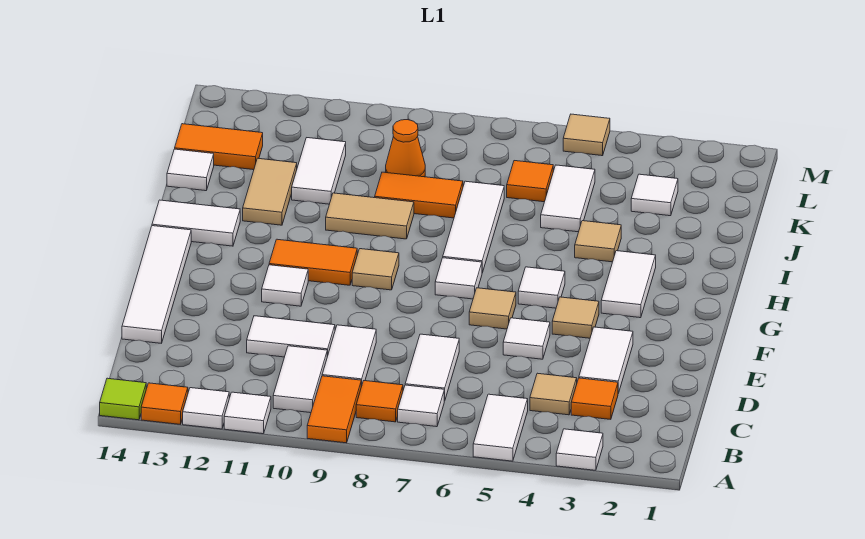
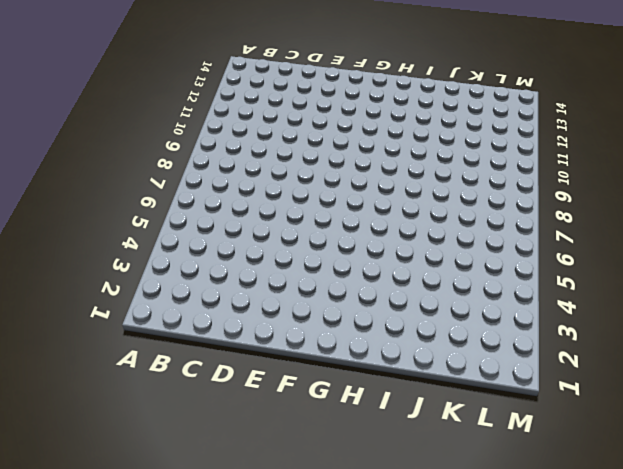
none -> white tile A3 level 1
none -> white tile A5:B5 level 1
none -> orange tile A9:B9 level 1
none -> white tile A11 level 1

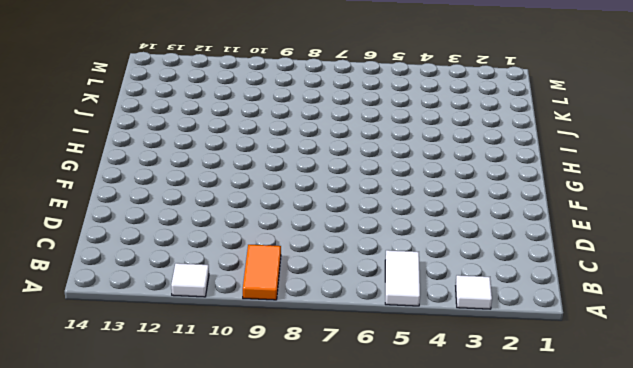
none -> white tile A12 level 1
none -> orange tile A13 level 1
none -> lime tile A14 level 1
none -> white tile B7 level 1

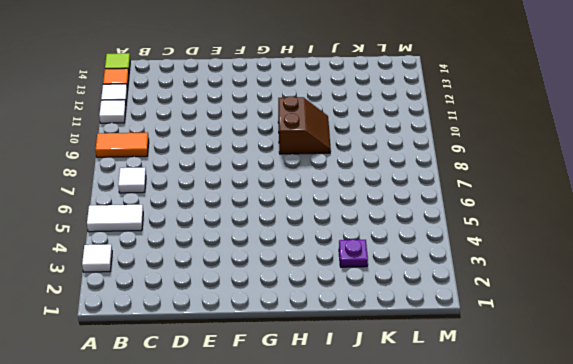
brown slope H9:I10 level 1 top H -> tan tile I9:I10 level 1
purple plate J3 level 1 -> none
none -> orange tile B8 level 1
none -> white tile B10:C10 level 1
none -> orange tile C3 level 1
none -> tan tile C4 level 1

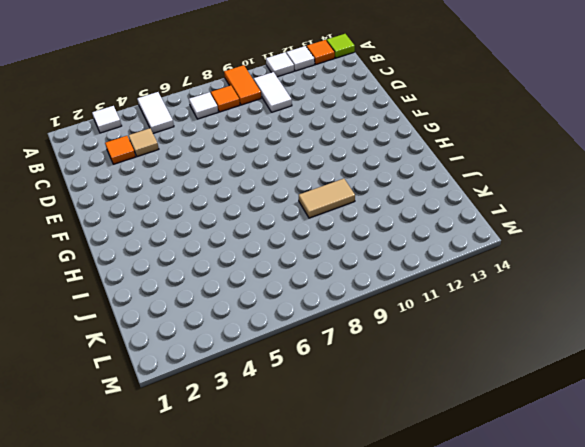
none -> white tile C7:D7 level 1
none -> white tile C9:D9 level 1
none -> white tile D3:E3 level 1
none -> white tile D10:D11 level 1

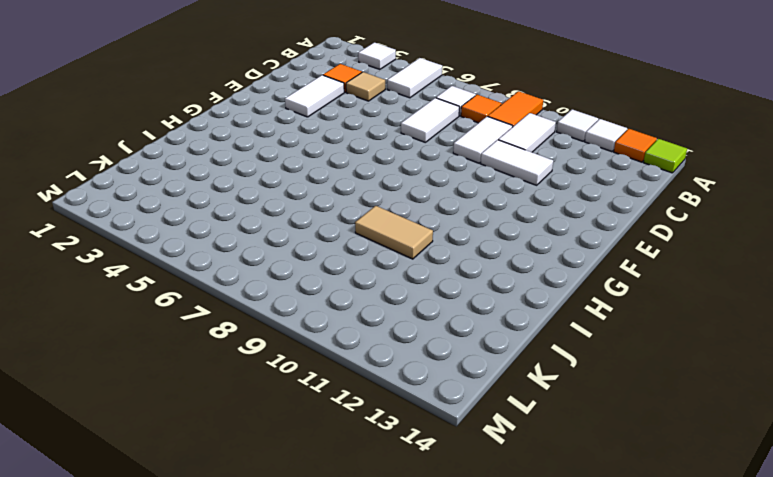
none -> white tile D14:G14 level 1
none -> white tile E5 level 1
none -> tan tile F4 level 1
none -> tan tile F6 level 1

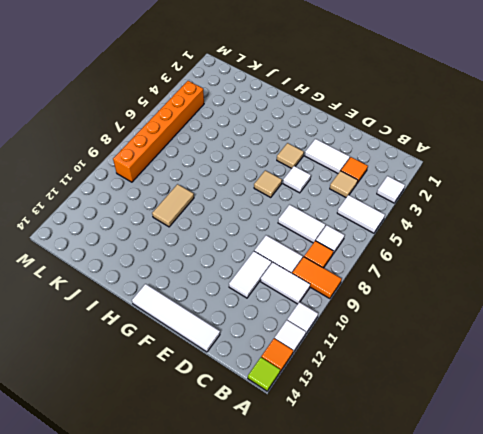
orange brick L4:L9 level 1 -> none
none -> white tile F11 level 1
none -> white tile G3:H3 level 1
none -> white tile G5 level 1
none -> white tile G7 level 1

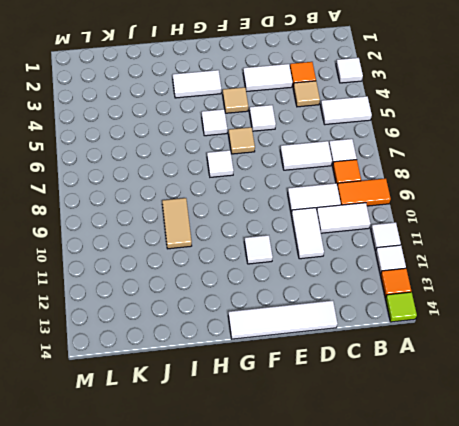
none -> tan tile G9 level 1
none -> orange tile G10:G11 level 1
none -> white tile H7:J7 level 1
none -> white tile H13:H14 level 1

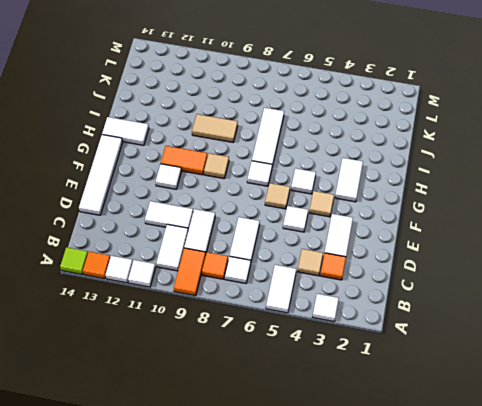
none -> tan tile I4 level 1
none -> tan tile I12:J12 level 1
none -> white tile J5:K5 level 1
none -> orange tile J8:J9 level 1

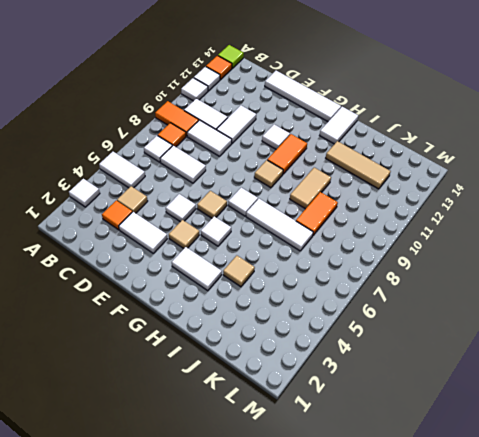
tan tile I12:K12 level 1 -> tan tile I12:J12 level 1
none -> white tile J5:K5 level 1
none -> white tile J11:K11 level 1
none -> white tile J14 level 1
none -> white tile K3 level 1

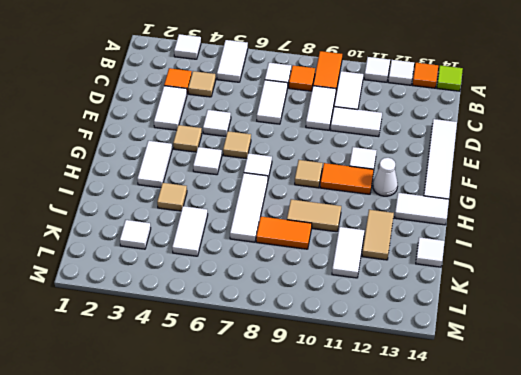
white cone G12 level 1 -> none
none -> orange tile K6 level 1
none -> orange cone K9 level 1
none -> orange tile K13:K14 level 1
none -> tan tile M5 level 1

